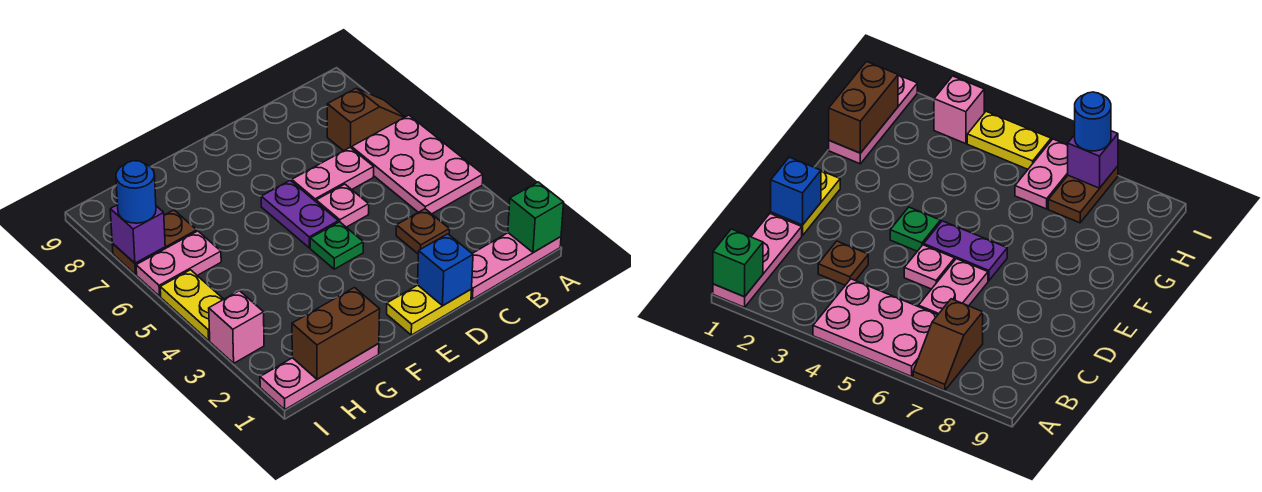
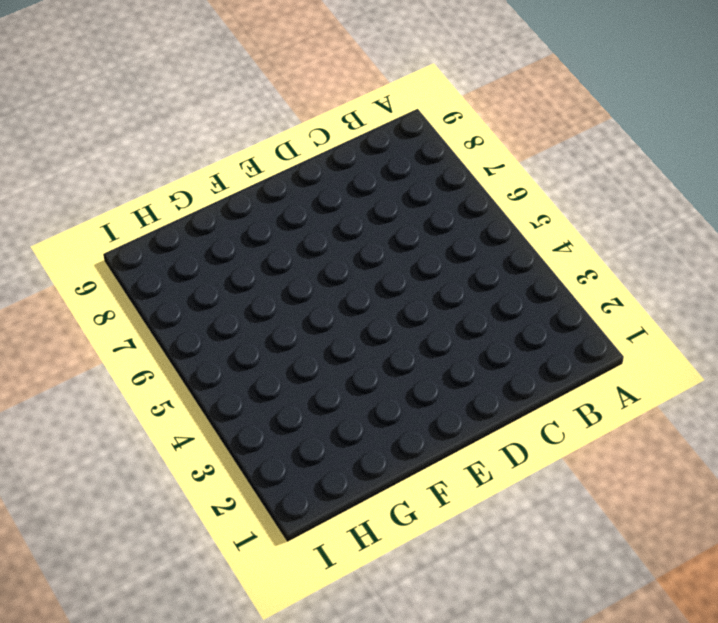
none -> pink plate A1:C1 level 1
none -> pink plate A4:B6 level 1
none -> brown slope A7:B7 level 1 top B

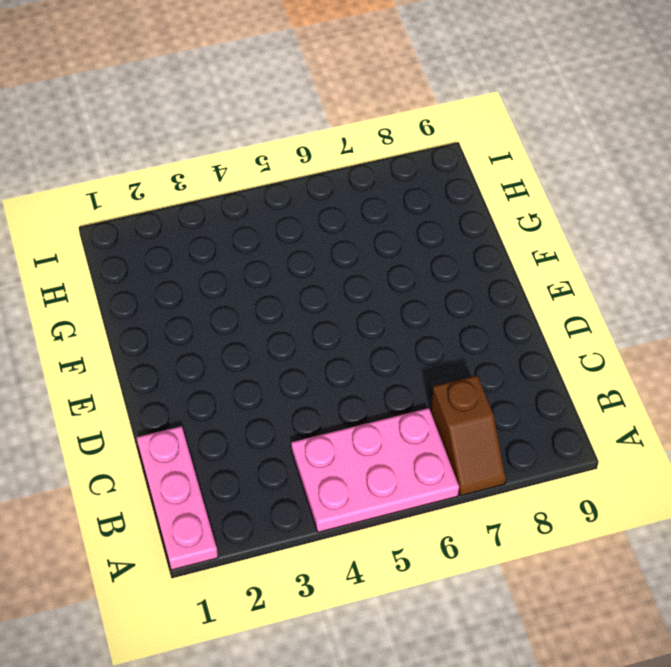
none -> brown plate C3 level 1
none -> pink plate C6:D6 level 1
none -> yellow plate D1:E1 level 1

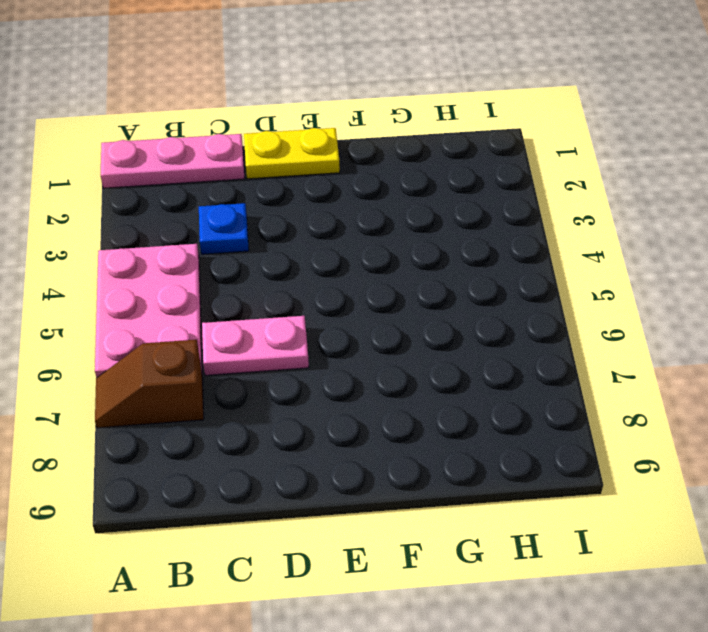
blue plate C3 level 1 -> brown plate C3 level 1
none -> pink plate D5 level 1
none -> green plate E4 level 1
none -> purple plate E5:E6 level 1

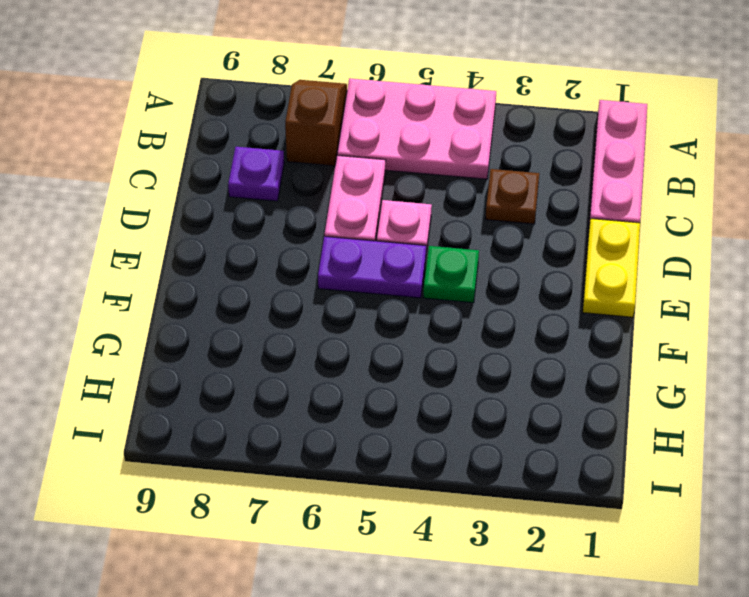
purple plate C8 level 1 -> none
none -> pink plate G1:I1 level 1
none -> pink plate H6:I6 level 1
none -> brown plate H7:I7 level 1

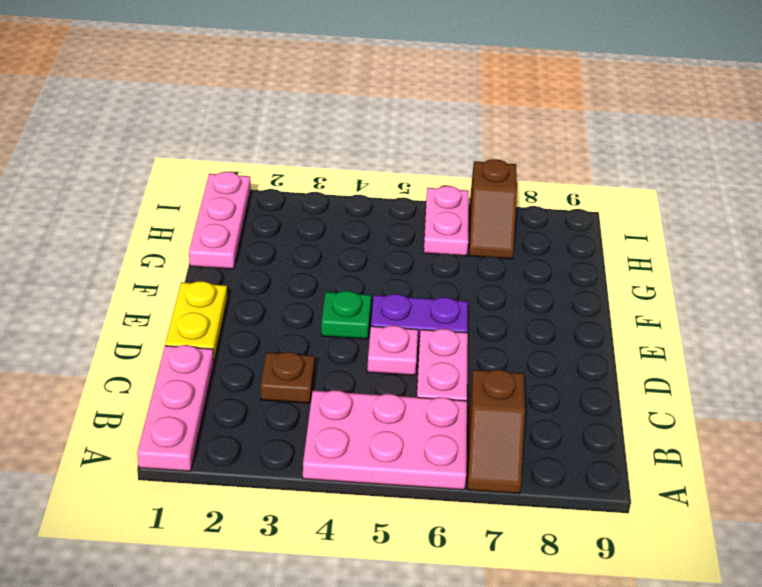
brown slope H7:I7 level 1 top I -> brown plate H7:I7 level 1
none -> pink brick I3 level 1
none -> yellow plate I4:I5 level 1
none -> green brick A1 level 2

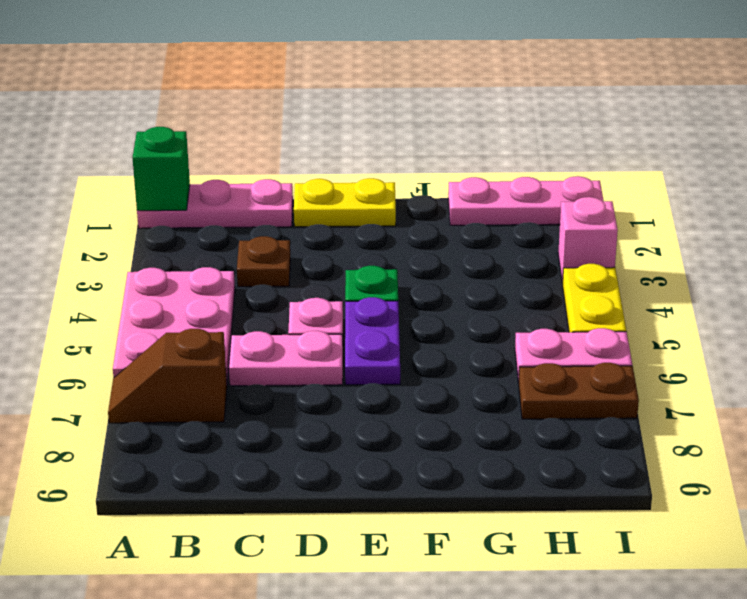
none -> blue brick D1 level 2
none -> brown brick G1:H1 level 2
none -> purple brick I7 level 2

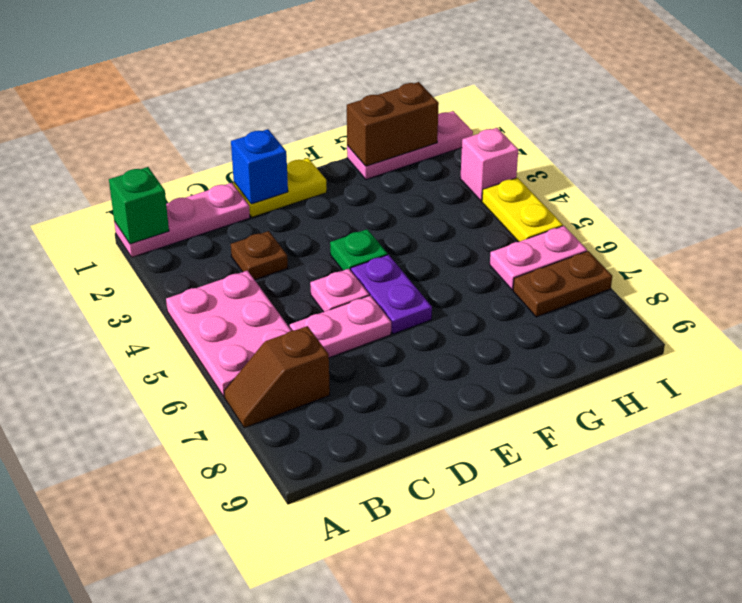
none -> purple brick I7 level 2
none -> blue round brick I7 level 3

